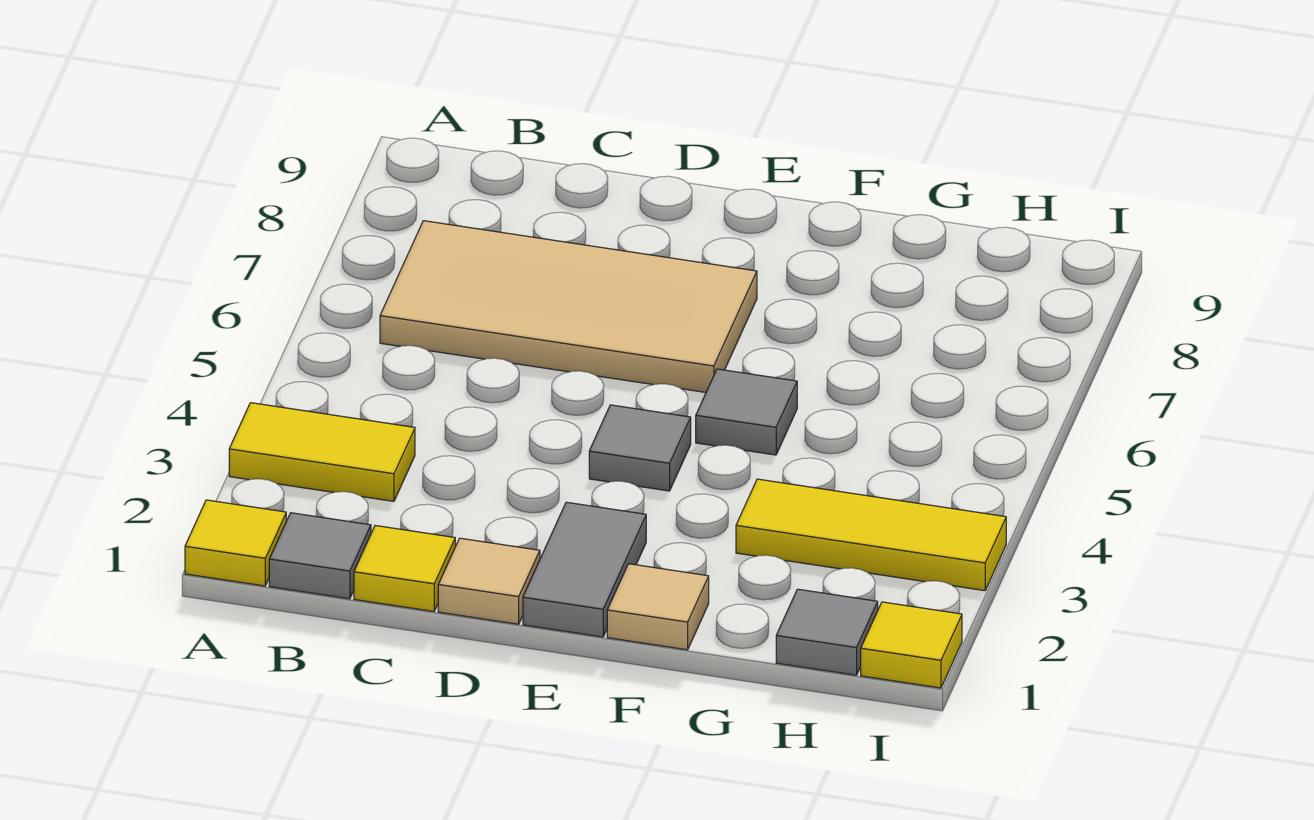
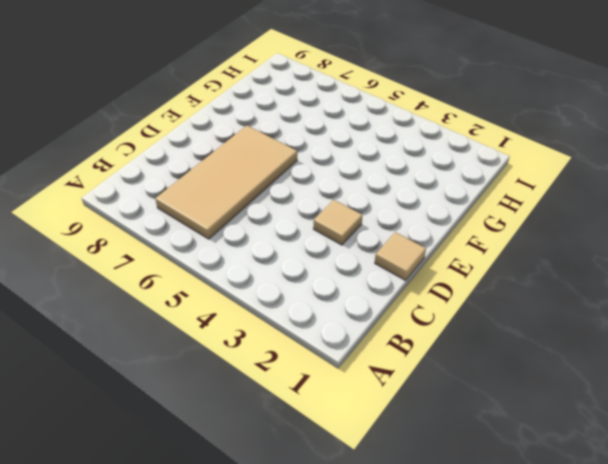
tan tile D3 level 1 -> tan tile F1 level 1
none -> yellow tile A1 level 1
none -> yellow tile A3:B3 level 1
none -> grey tile B1 level 1

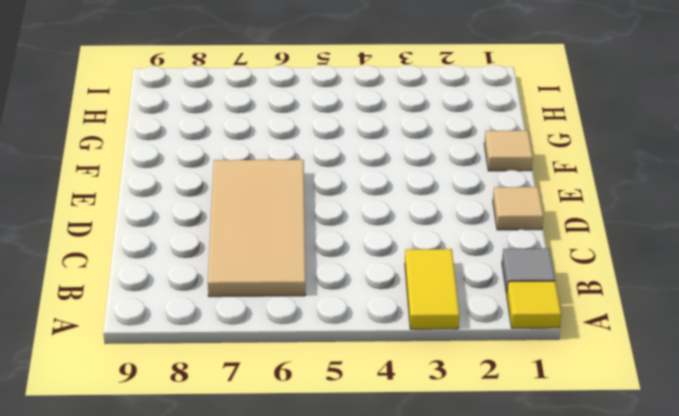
none -> yellow tile C1 level 1
none -> grey tile E1:E2 level 1
none -> grey tile E4 level 1

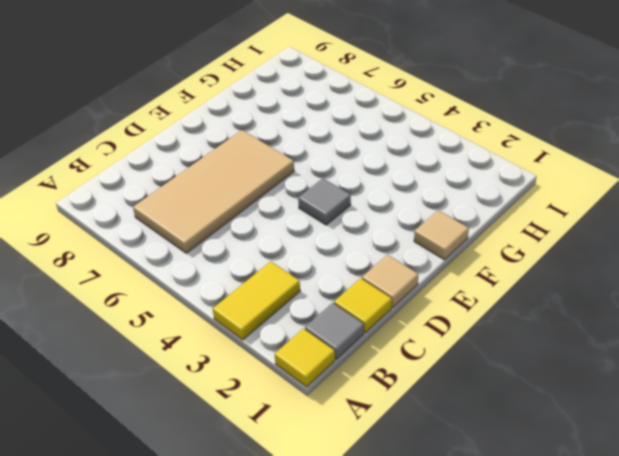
none -> grey tile E1:E2 level 1
none -> grey tile F5 level 1
none -> yellow tile G3:I3 level 1

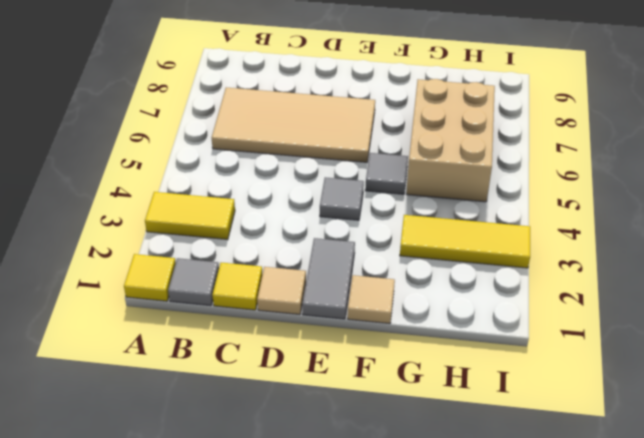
tan brick G5:H7 level 1 -> none
none -> grey tile H1 level 1
none -> yellow tile I1 level 1

